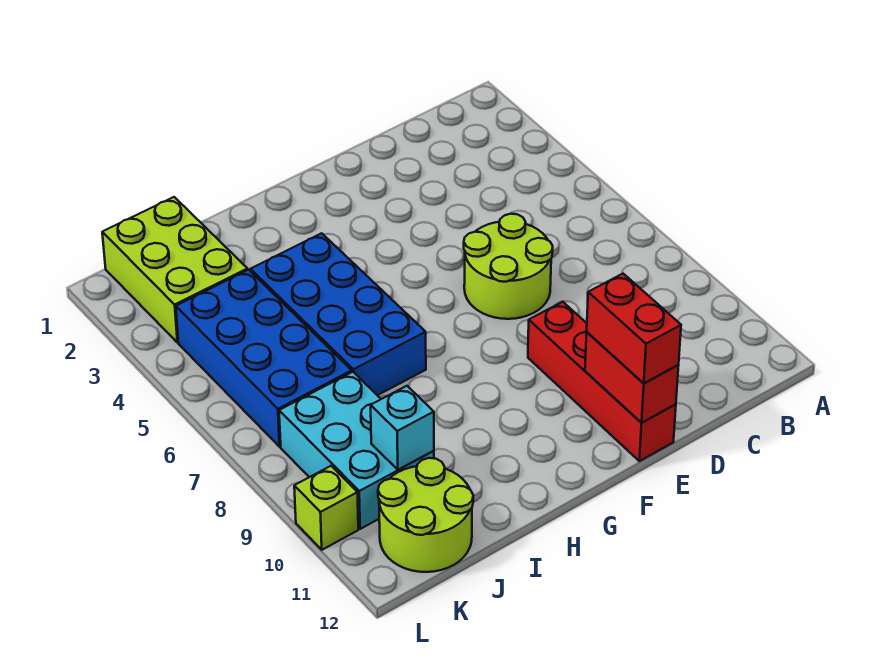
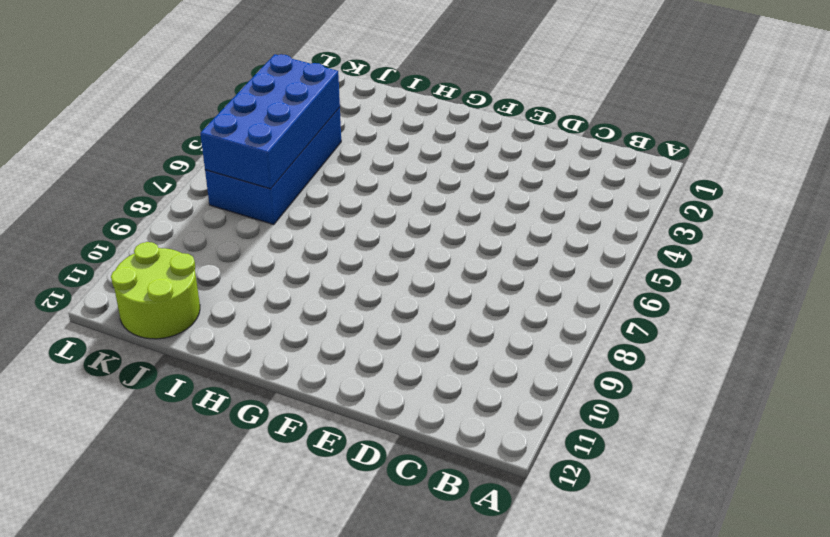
blue brick J4:K7 level 2 -> blue brick H4:I7 level 1
none -> lime round brick D6:E7 level 1
none -> red brick E9:E12 level 1

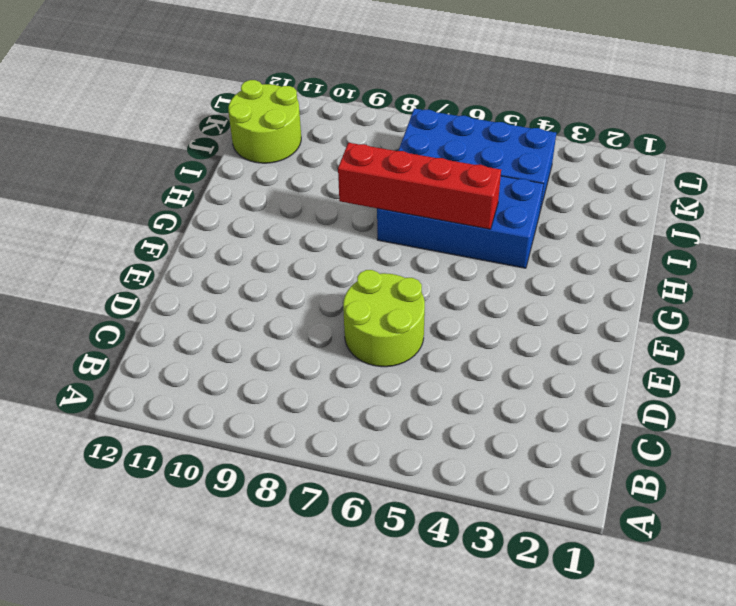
red brick H5:H8 level 2 -> red brick E9:E12 level 1
none -> lime brick J1:K3 level 1
none -> cyan brick J8:K10 level 1

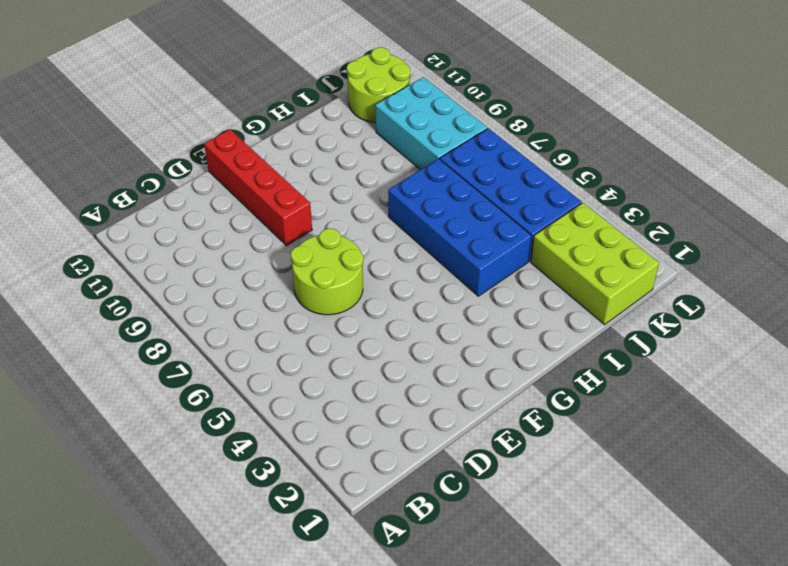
none -> lime brick L10 level 1
none -> red brick E11:E12 level 2

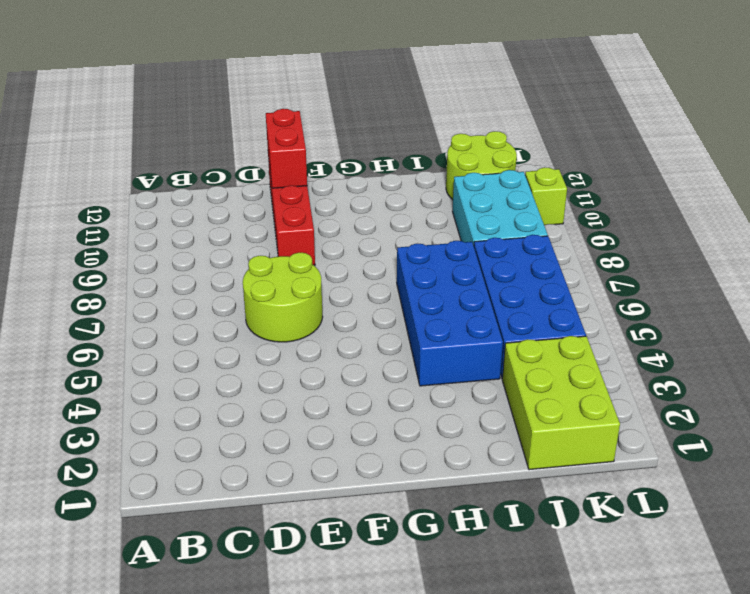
none -> cyan brick J10 level 2
none -> red brick E11:E12 level 3

